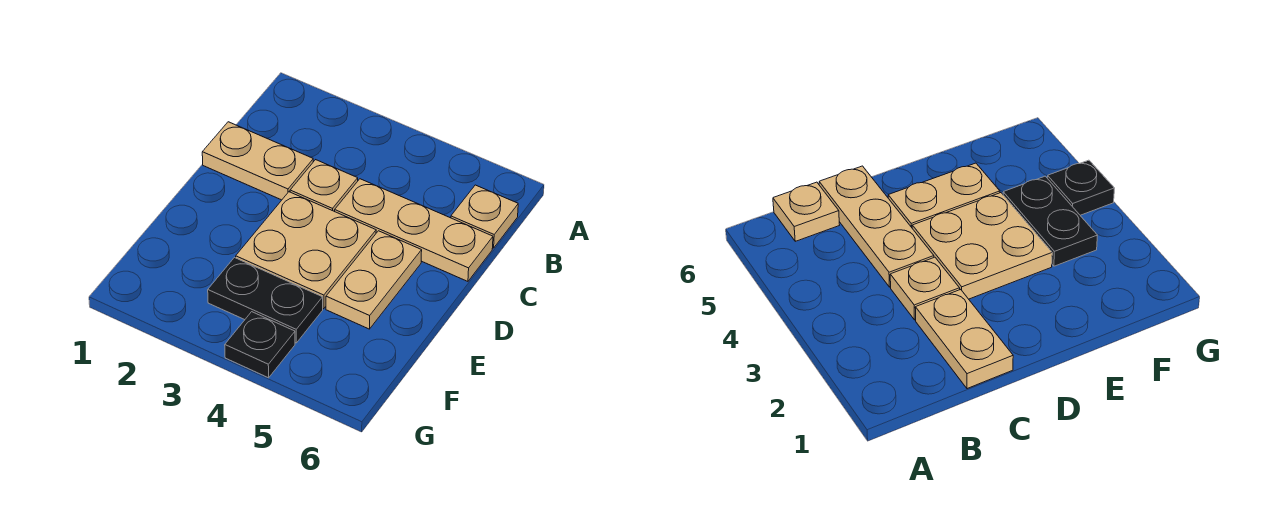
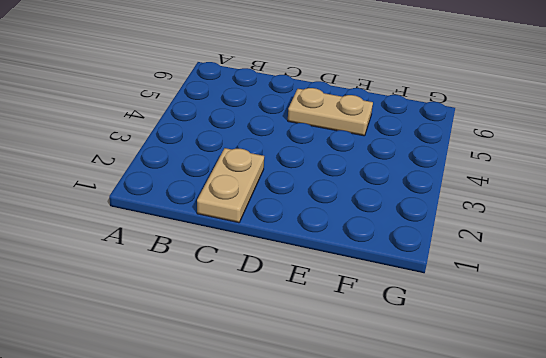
none -> tan plate B6 level 1
none -> tan plate C3 level 1

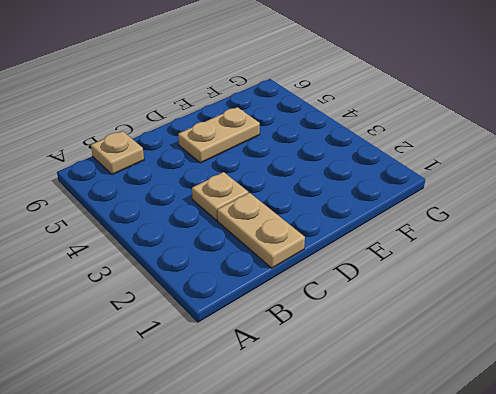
none -> tan plate C4:C6 level 1
none -> tan plate D3:E4 level 1

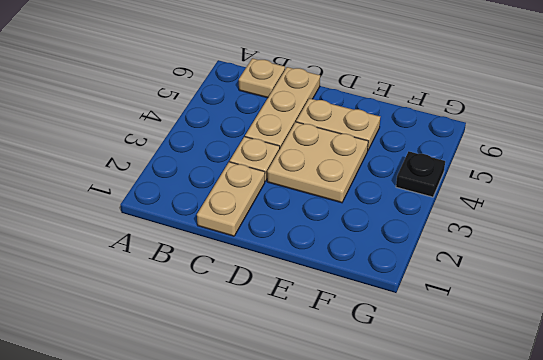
none -> black plate F3:F4 level 1

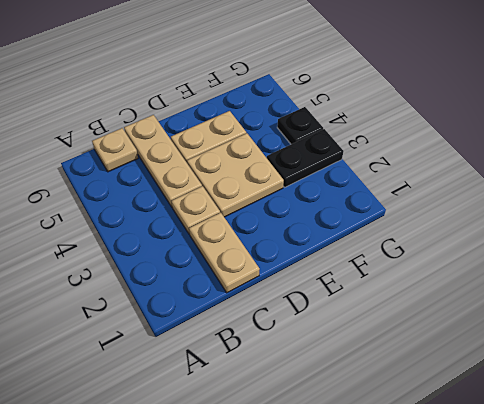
black plate F3:G3 level 1 -> black plate F3:F4 level 1

